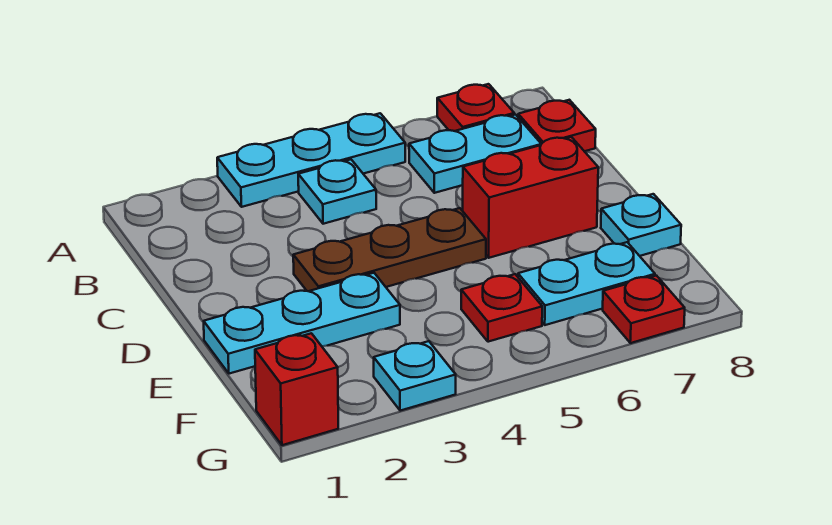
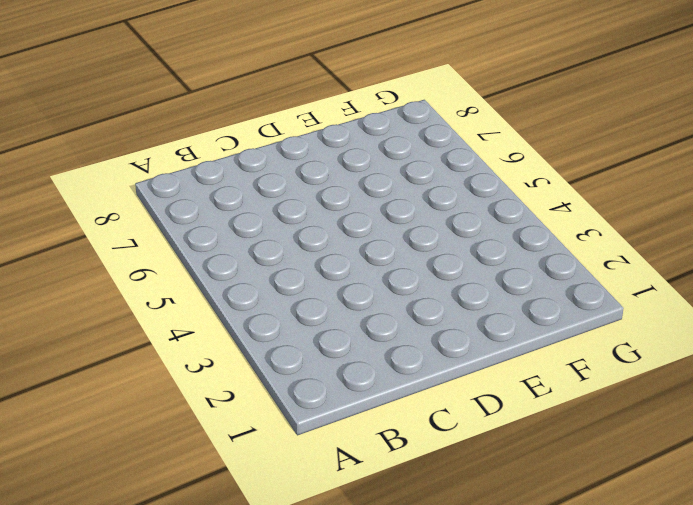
none -> cyan plate A3:A5 level 1
none -> red plate A7 level 1
none -> cyan plate B4 level 1

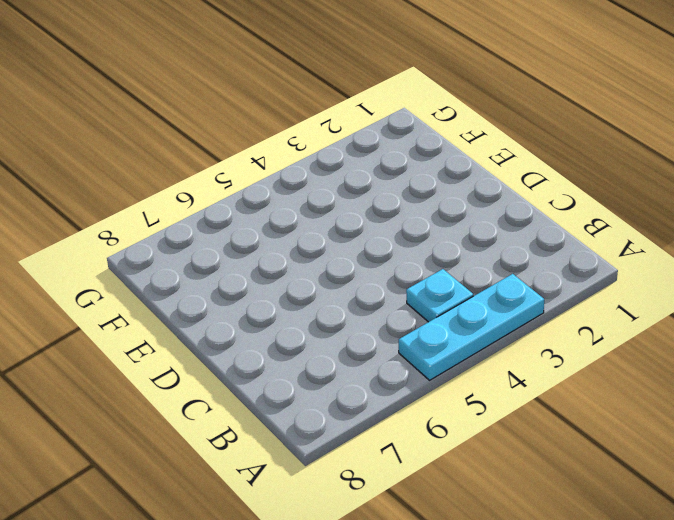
none -> red plate A7 level 1
none -> cyan plate B6:B7 level 1
none -> red plate B8 level 1

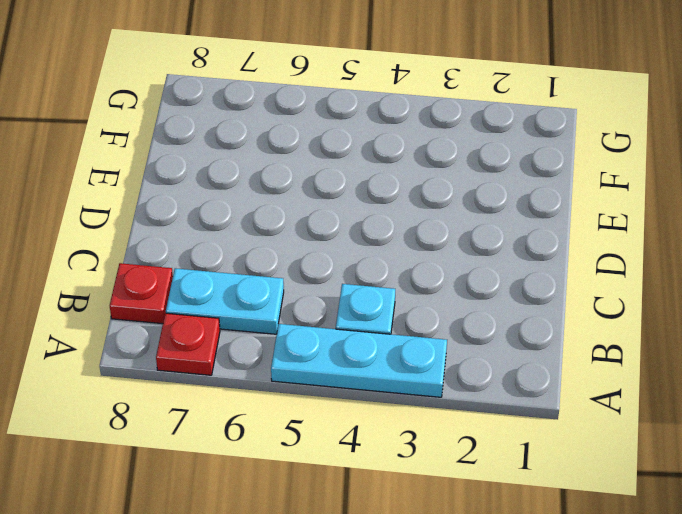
none -> brown plate D3:D5 level 1
none -> red brick D6:D7 level 1
none -> cyan plate E1:E3 level 1

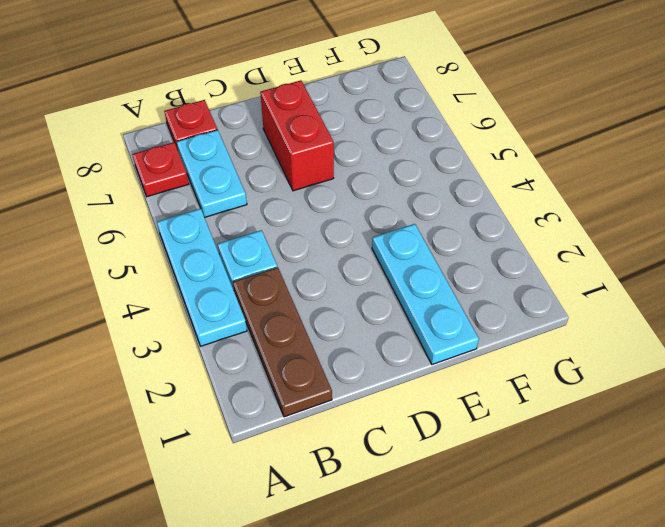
brown plate B1:B3 level 1 -> brown plate D3:D5 level 1
none -> cyan plate E8 level 1
none -> red plate F5 level 1
none -> cyan plate F6:F7 level 1

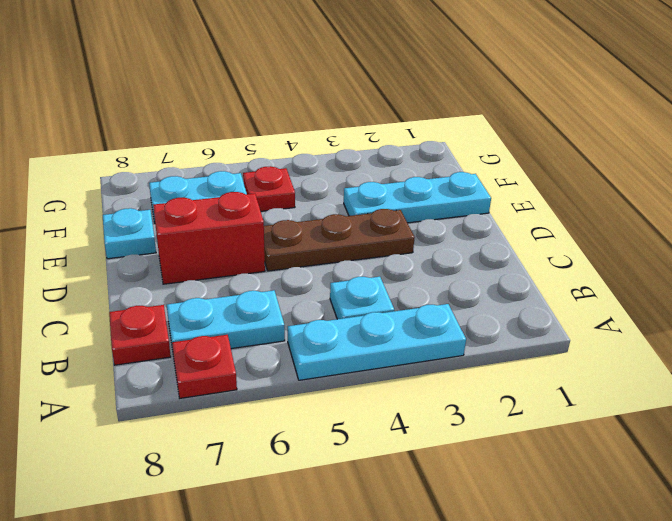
none -> red brick G1 level 1
none -> cyan plate G3 level 1
none -> red plate G7 level 1

